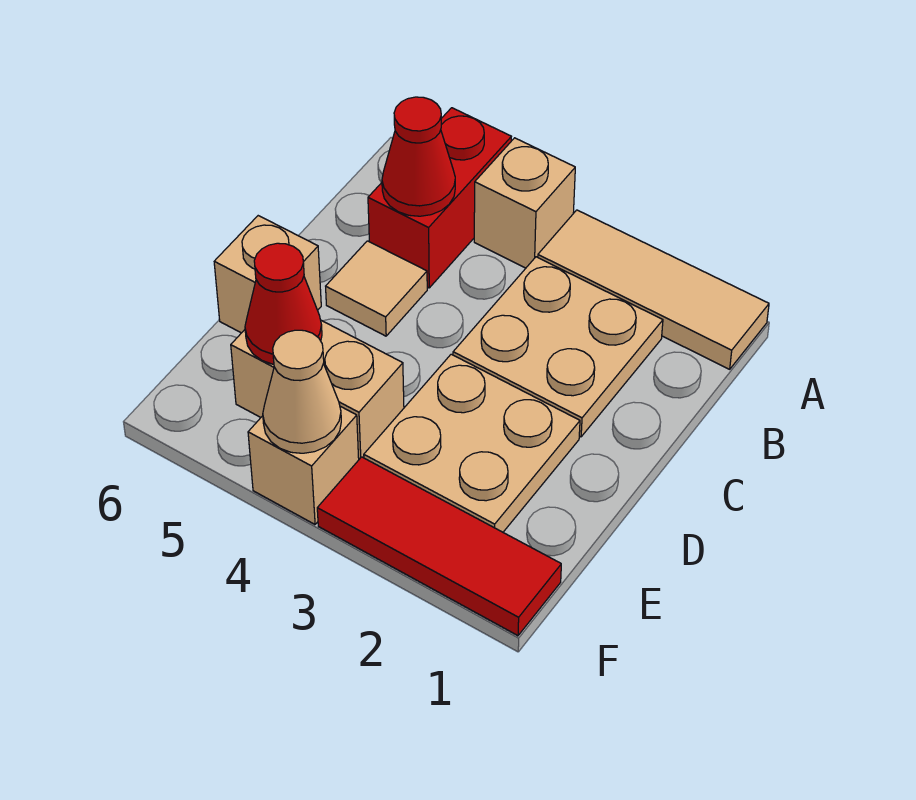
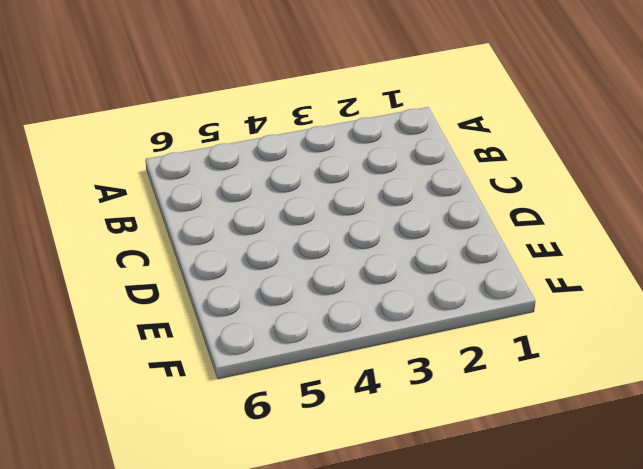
none -> tan tile A1:A3 level 1
none -> tan brick A4 level 1
none -> red brick A5:B5 level 1

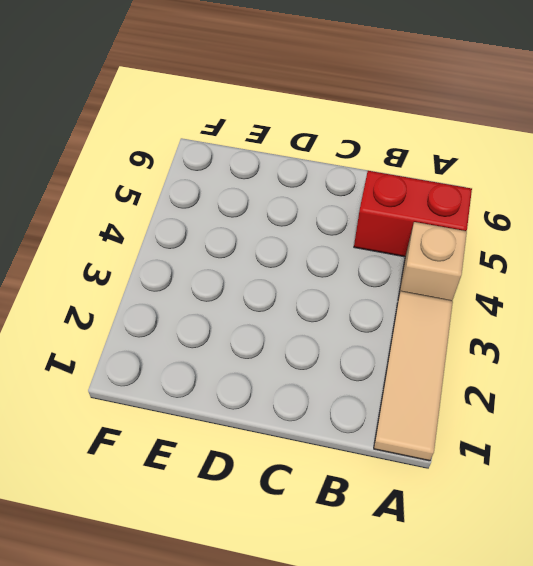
none -> tan plate B2:C3 level 1
none -> tan tile C5 level 1
none -> tan plate D2:E3 level 1

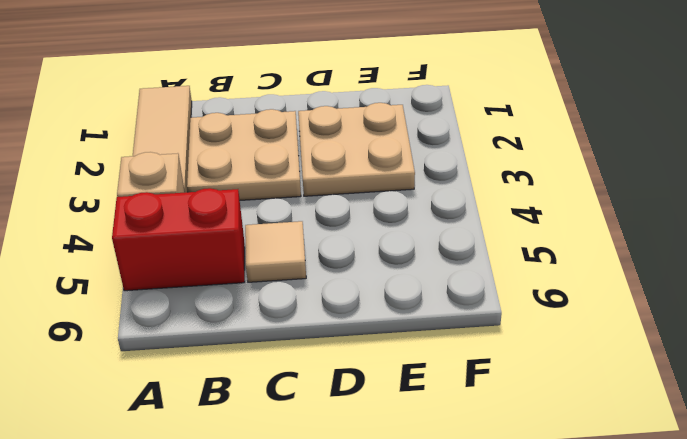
none -> tan brick D6 level 1
none -> tan brick E4:E5 level 1
none -> red tile F1:F3 level 1

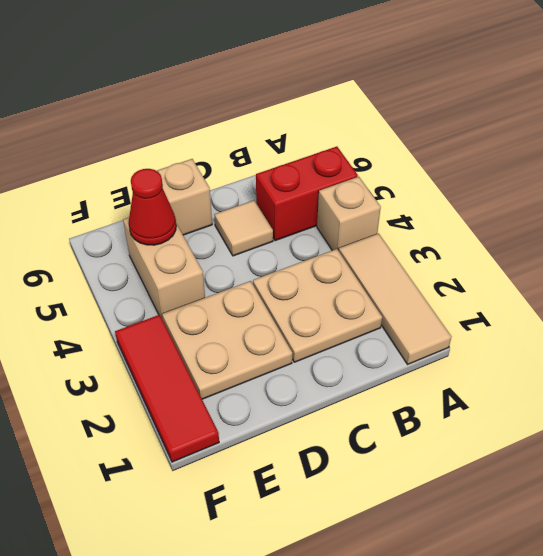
none -> tan brick F4 level 1
none -> red cone B5 level 2
none -> tan cone F4 level 2

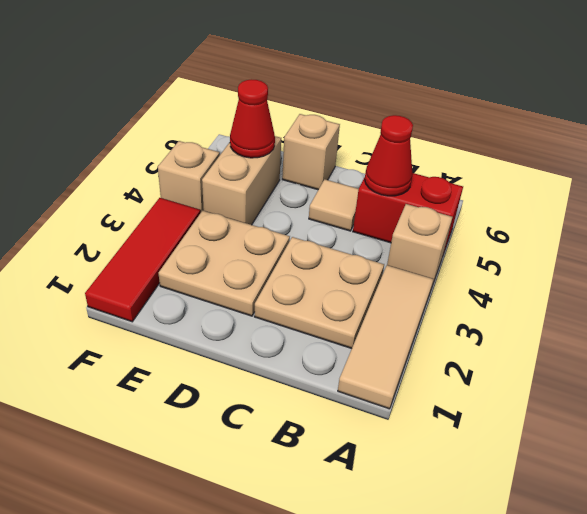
none -> tan cone F4 level 2

